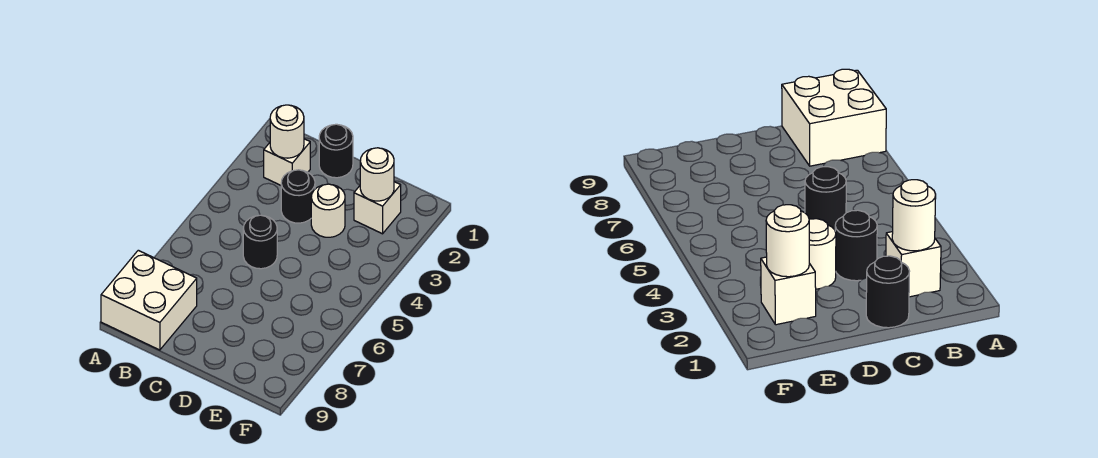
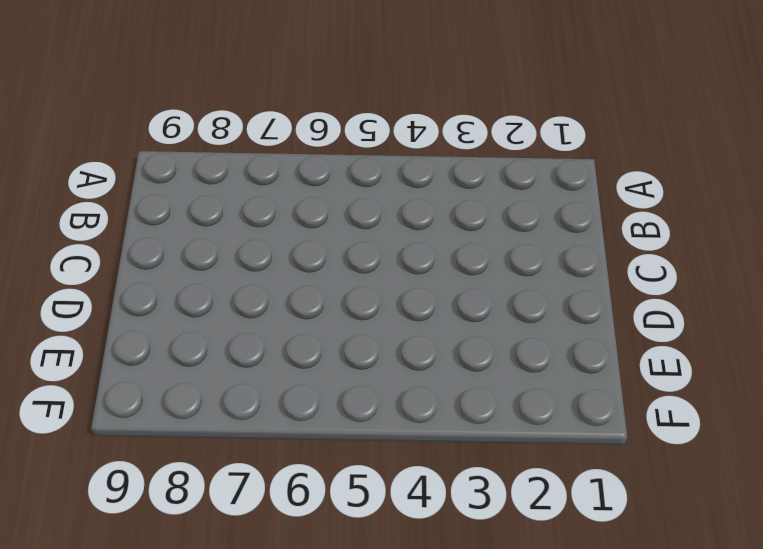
none -> white brick A8:B9 level 1
none -> white brick B2 level 1

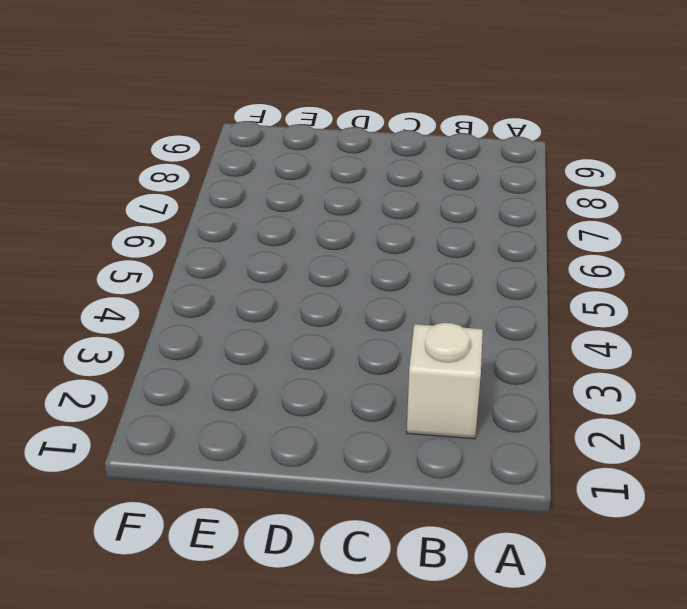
none -> white brick A8:B9 level 1
none -> black round brick C1 level 1

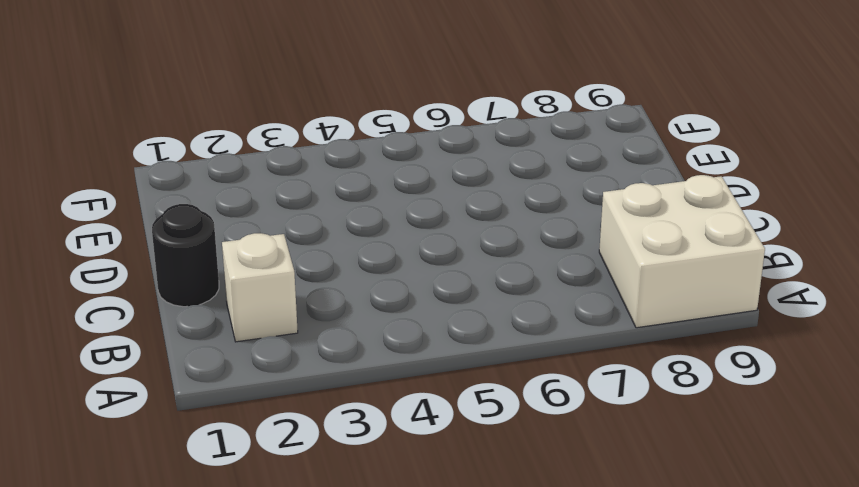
none -> black round brick C3 level 1
none -> black round brick C5 level 1

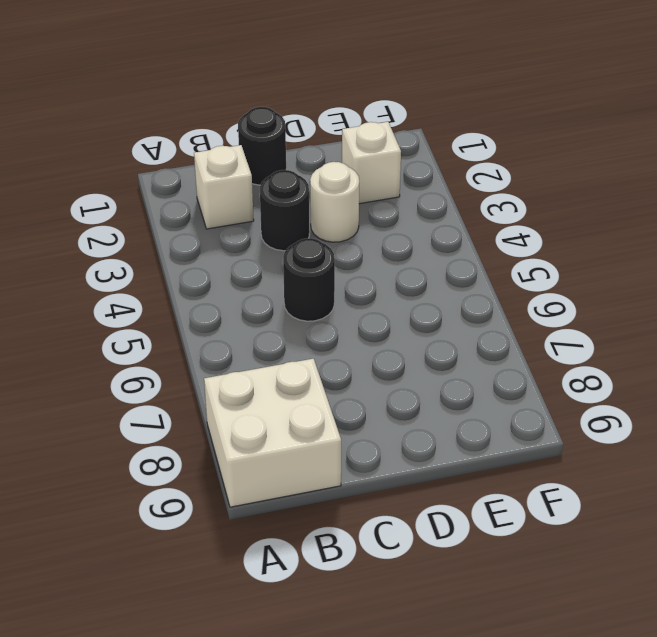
none -> white round brick B2 level 2
none -> white round brick E2 level 2

